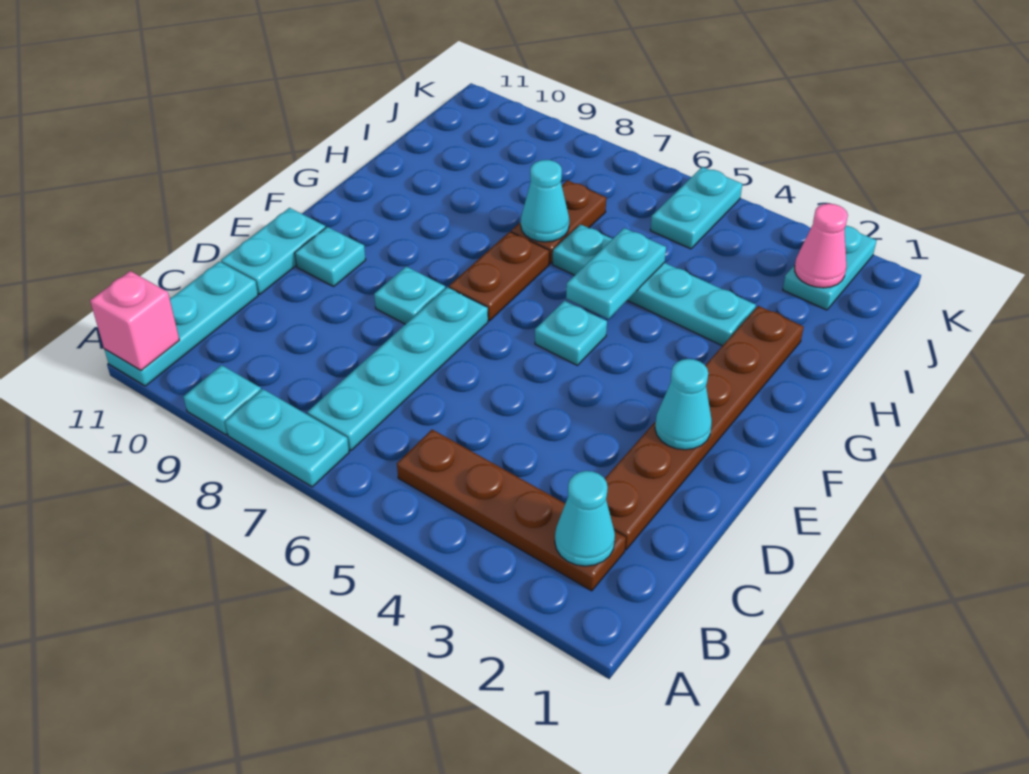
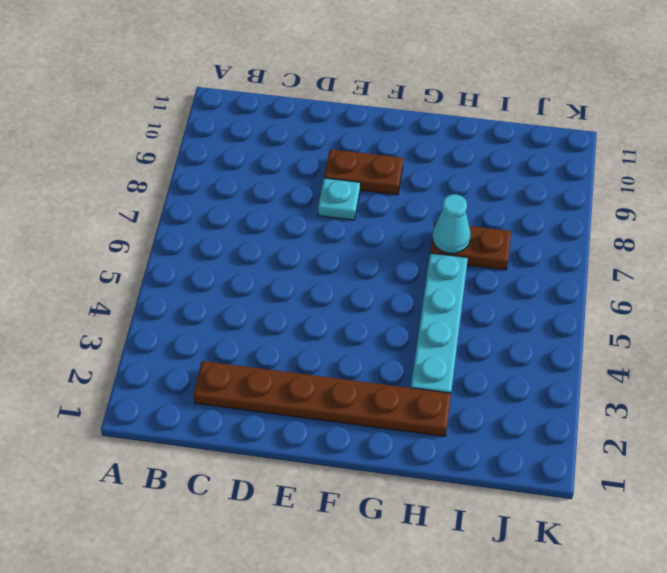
brown plate E9:F9 level 1 -> brown plate F7:G7 level 1
none -> cyan plate A7:A8 level 1
none -> cyan plate A9 level 1
none -> cyan plate A11:C11 level 1

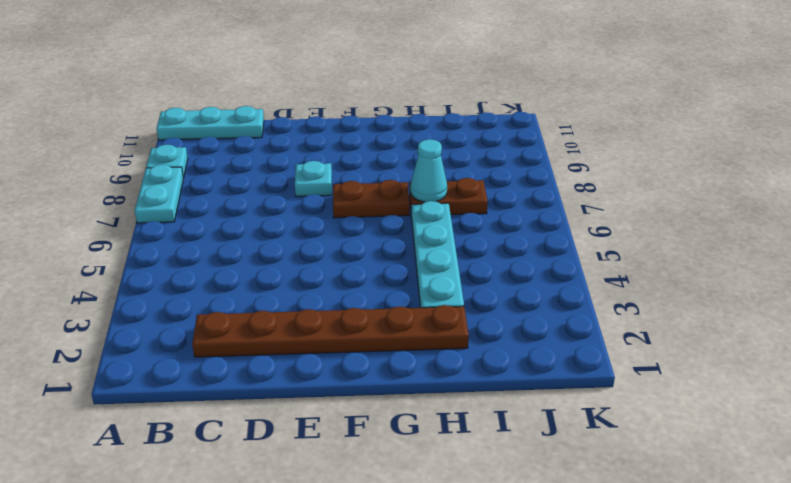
none -> brown plate B2:B5 level 1
none -> cyan plate B7:E7 level 1
none -> cyan plate D11:E11 level 1

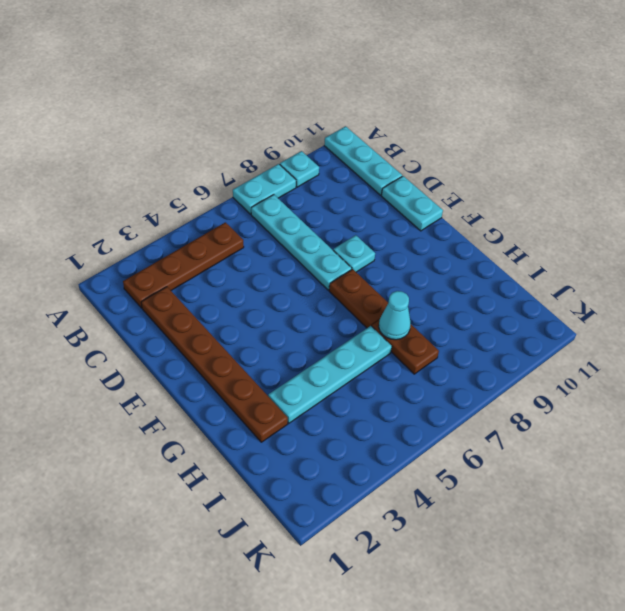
none -> cyan plate E10 level 1
none -> cyan plate F5 level 1
none -> cyan plate J2:K2 level 1

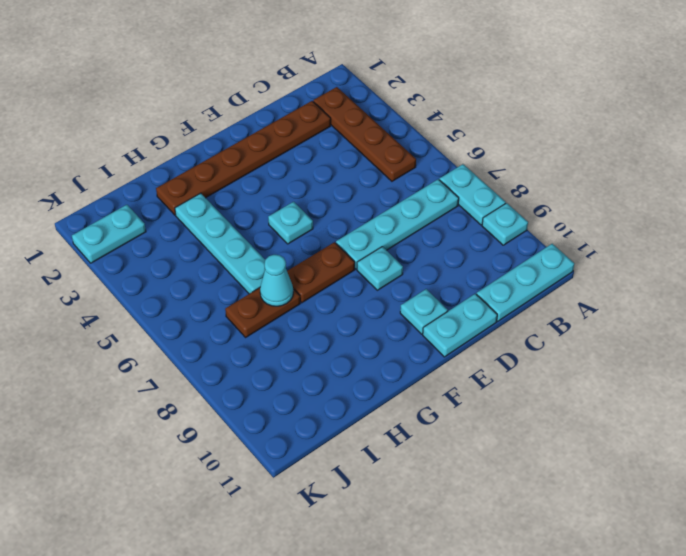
none -> cyan plate J5:K5 level 1
none -> pink brick A11 level 2
none -> cyan cone B2 level 2

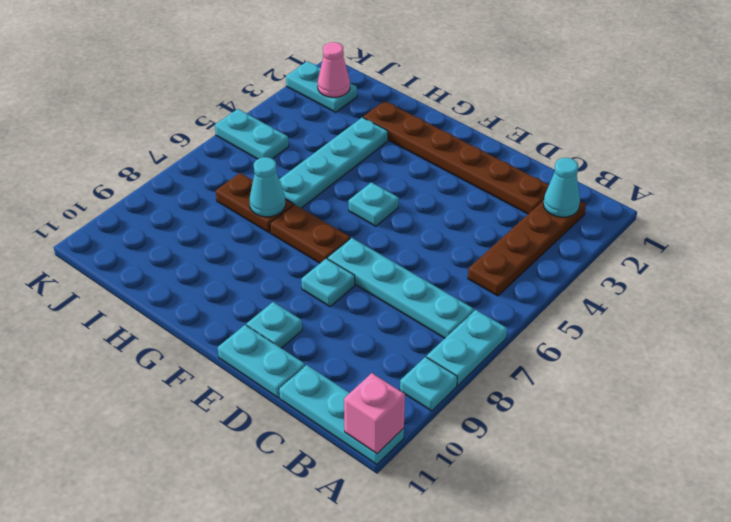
none -> cyan cone E2 level 2
none -> cyan plate G5:H5 level 2

